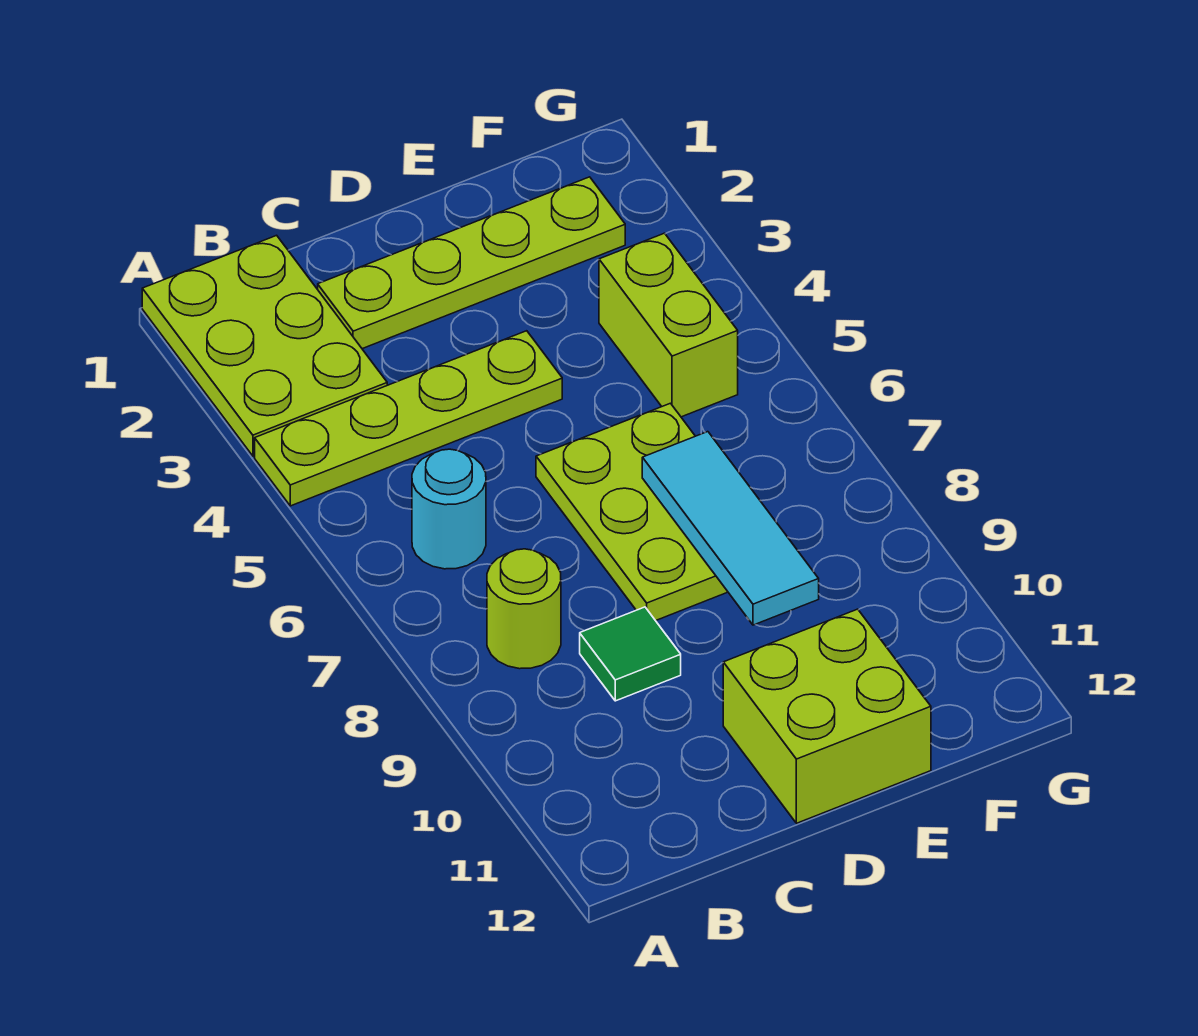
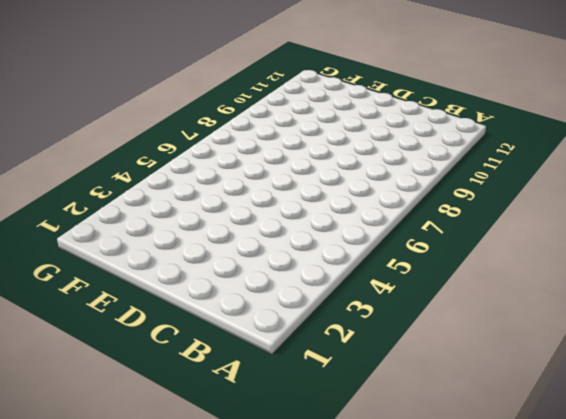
none -> lime plate A1:B3 level 1
none -> lime plate A4:D4 level 1

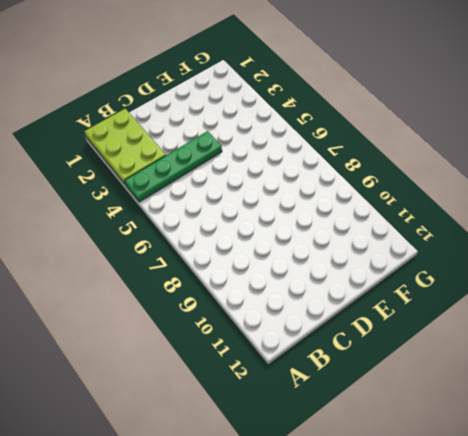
green plate A4:D4 level 1 -> lime plate A4:D4 level 1
none -> cyan round brick B6 level 1
none -> lime round brick B8 level 1

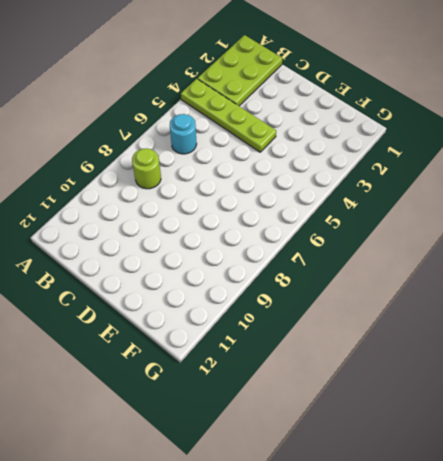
none -> lime plate C2:F2 level 1
none -> green tile C9 level 1

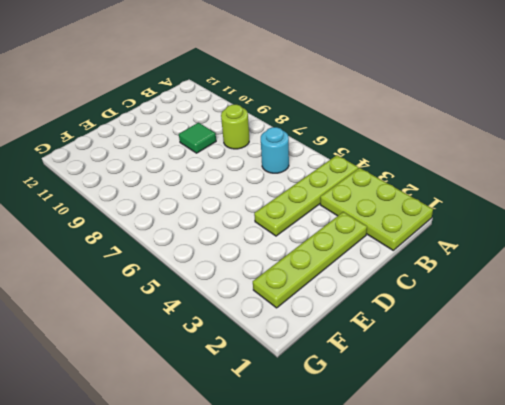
none -> lime plate D6:E8 level 1
none -> lime brick D11:E12 level 1

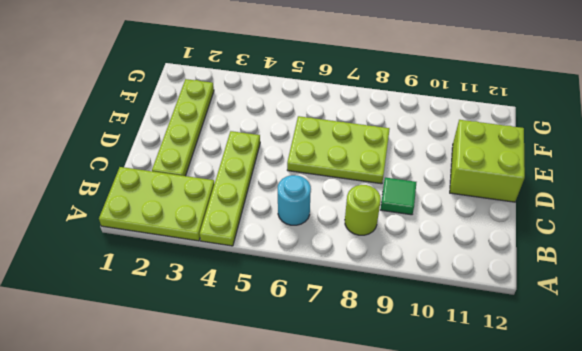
none -> lime brick F4:F5 level 1
none -> cyan tile E7:E9 level 2

